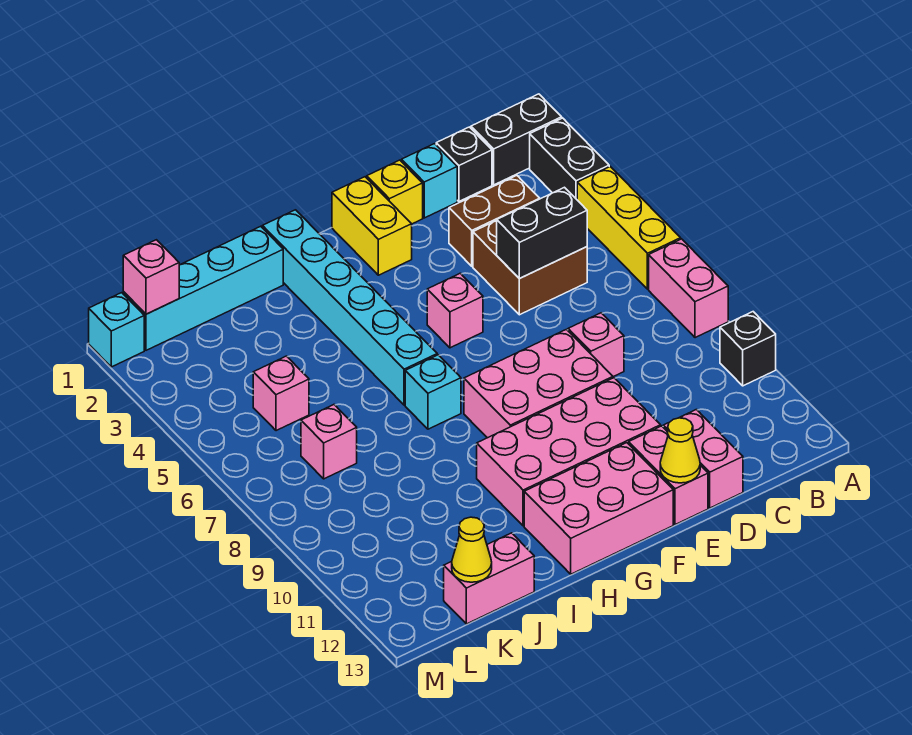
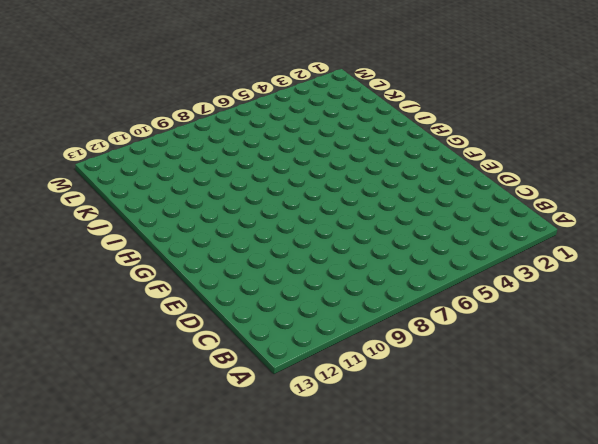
none -> black brick A1:B1 level 1
none -> black brick A2:A3 level 1
none -> yellow brick A4:A6 level 1

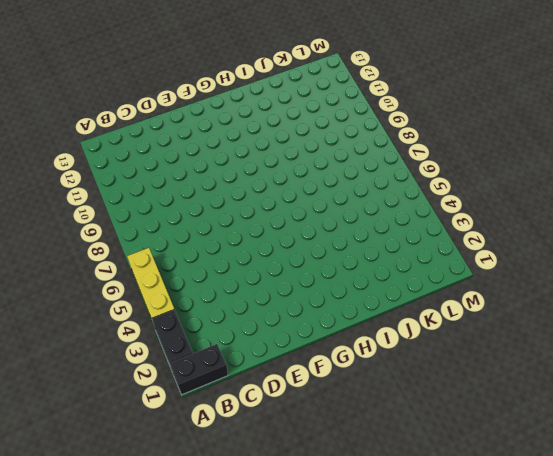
none -> pink brick A7:A8 level 1
none -> black brick A10 level 1
none -> black brick C1 level 1

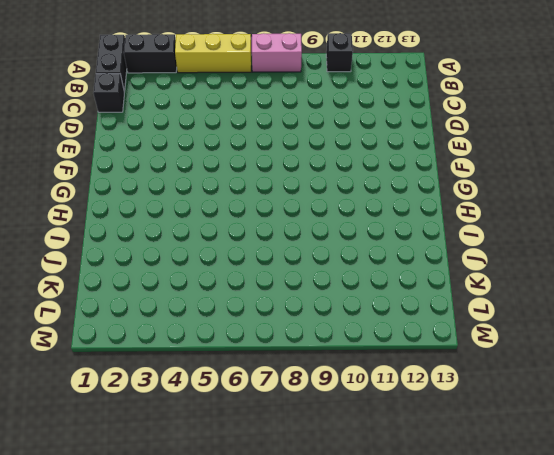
none -> brown brick C3:D3 level 1
none -> brown brick C4:D5 level 1
none -> cyan brick D1 level 1

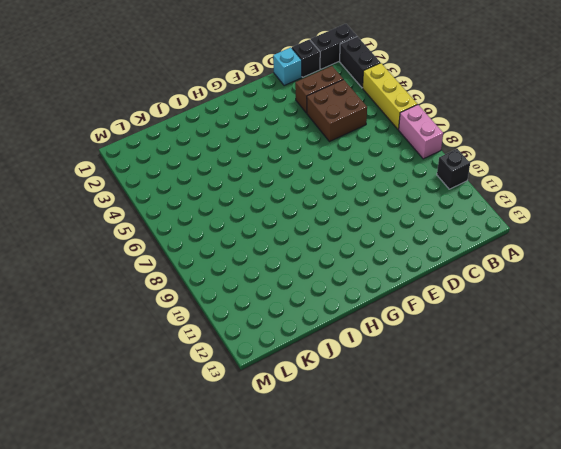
none -> pink brick D8 level 1
none -> pink brick D12:D13 level 1
none -> yellow brick E1 level 1

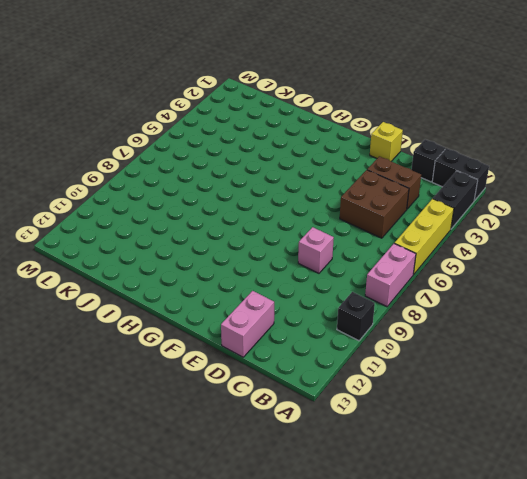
none -> cyan brick D1 level 1
none -> pink brick E8:G9 level 1
none -> pink brick E10:H11 level 1

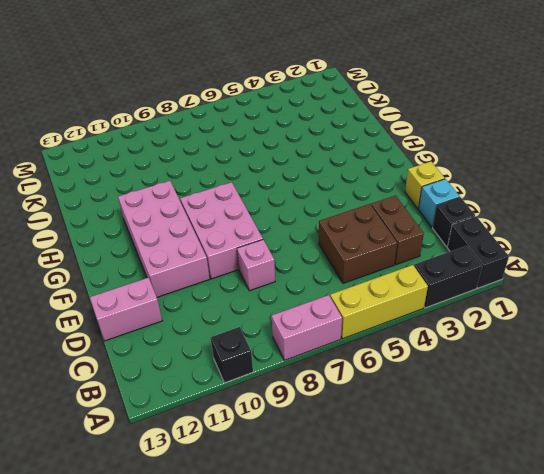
none -> pink brick E12:E13 level 1
none -> yellow brick F1:F2 level 1
none -> pink brick F5 level 1

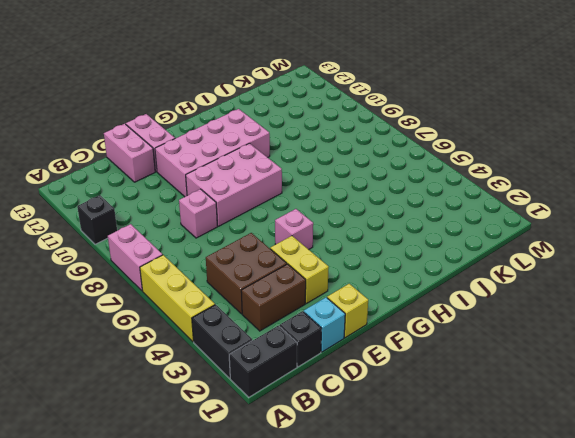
yellow brick E3:E4 level 1 -> yellow brick F1:F2 level 1
none -> pink brick F12:H13 level 1
none -> cyan brick H1:H6 level 1
none -> cyan brick H7 level 1

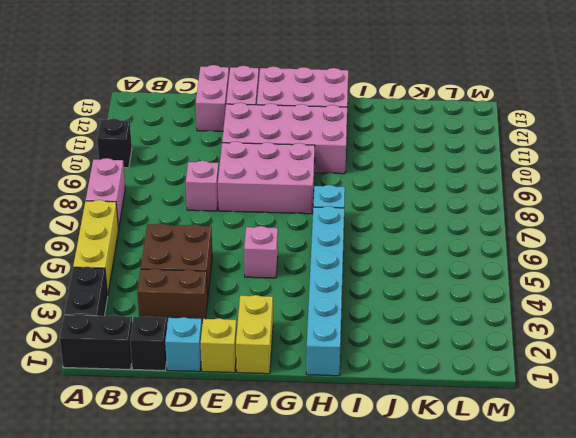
none -> cyan brick I1:L1 level 1
none -> pink brick J13:K13 level 1
none -> pink brick K5 level 1

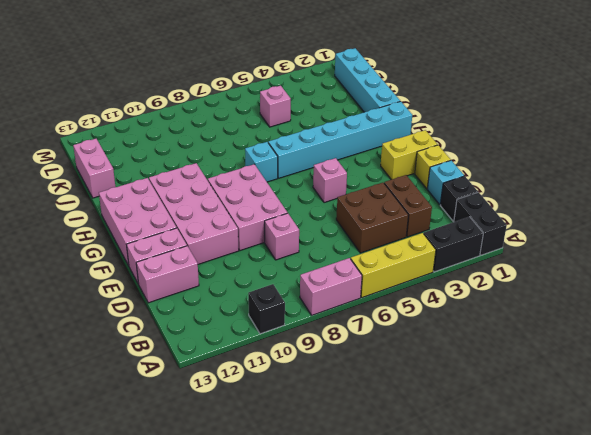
none -> pink brick K7 level 1
none -> cyan brick M1 level 1
none -> black brick C5:D5 level 2

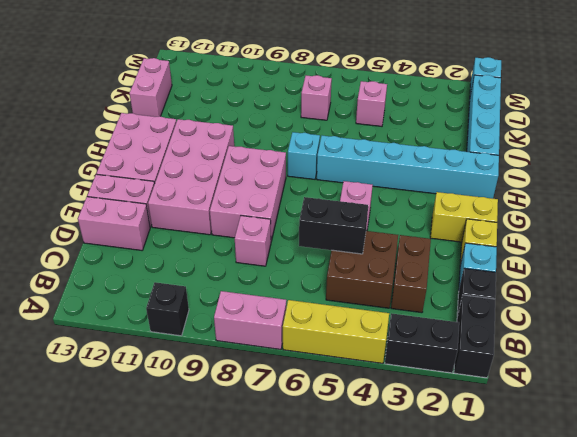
black brick D5:D6 level 2 -> black brick C5:D5 level 2
none -> yellow cone E13 level 2
none -> yellow cone K13 level 2
none -> pink brick L1 level 2

